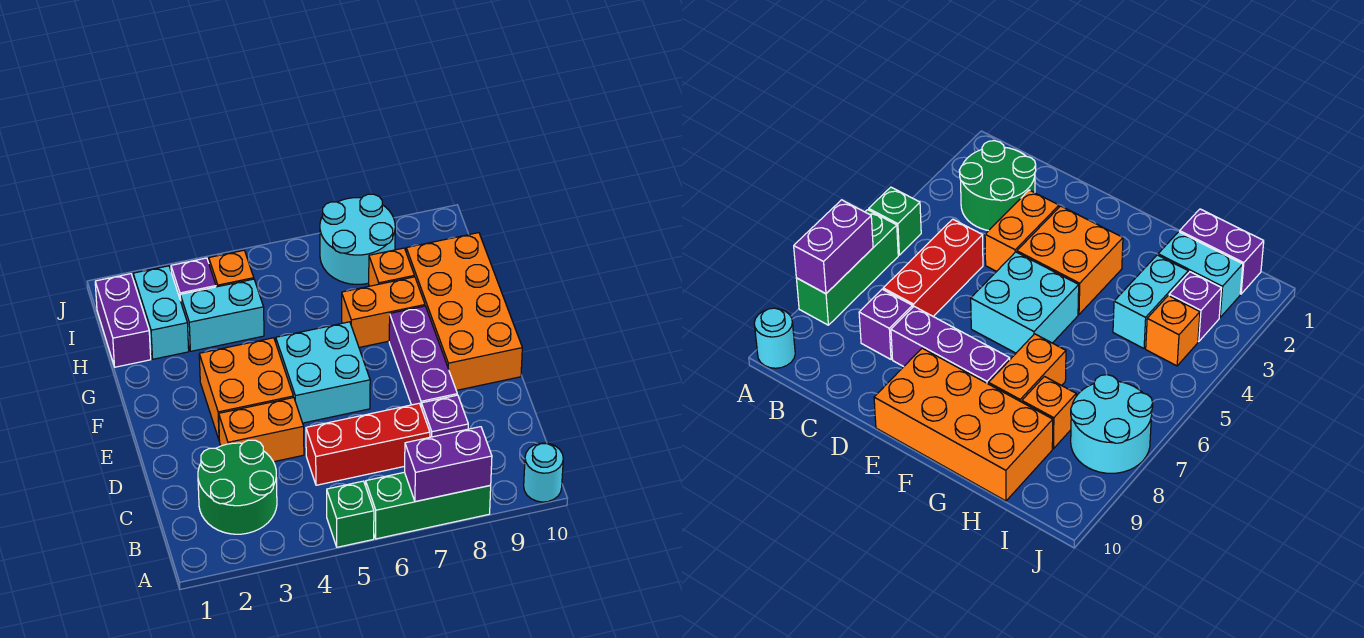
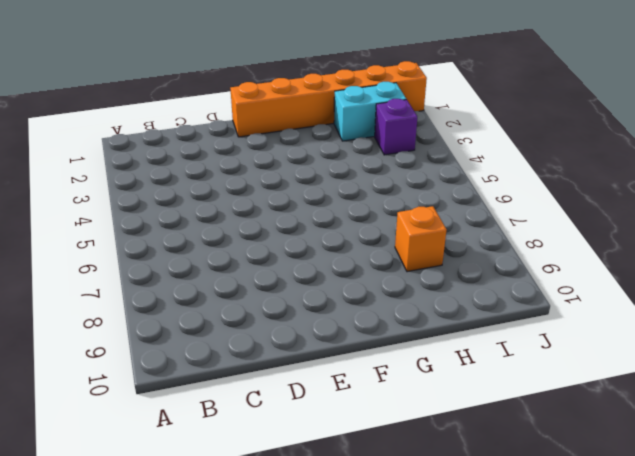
orange brick E1:J1 level 1 -> purple brick H1:I1 level 1
none -> green brick A5 level 1
none -> green brick A6:A8 level 1
none -> cyan round brick A10 level 1

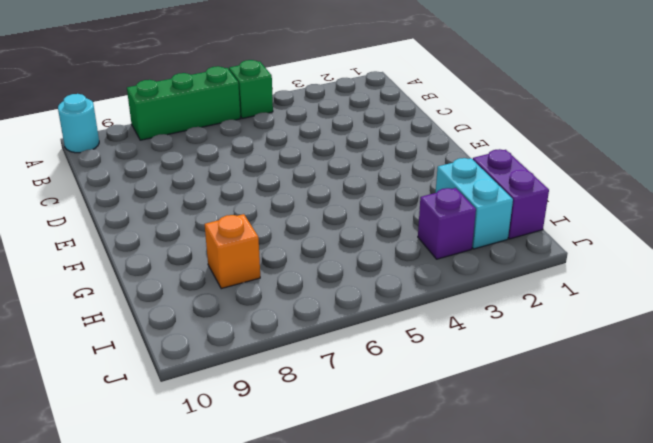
none -> green round brick B2:C3 level 1
none -> red brick C5:C7 level 1
none -> purple brick C8 level 1

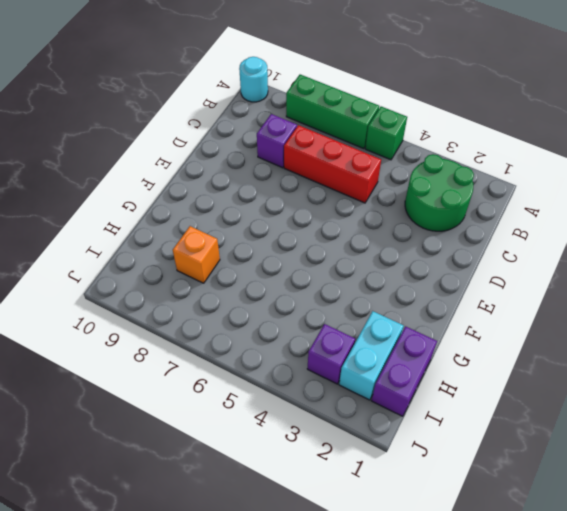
none -> orange brick D3:D4 level 1
none -> purple brick D8:F8 level 1
none -> orange brick E3:F4 level 1

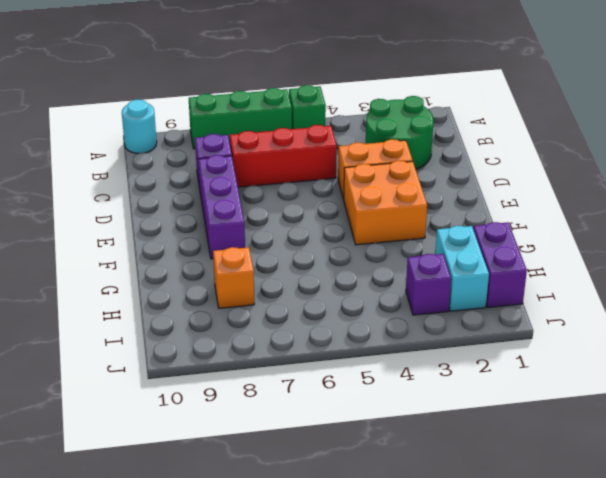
none -> cyan brick E5:F6 level 1
none -> orange brick E9:H10 level 1
none -> orange brick G7:G8 level 1

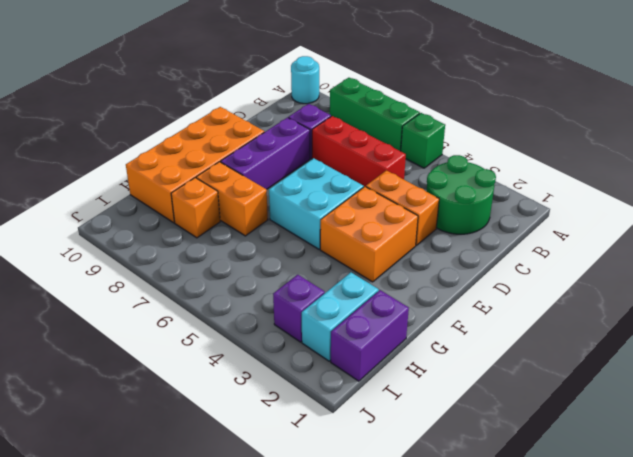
none -> cyan brick H3:H4 level 1
none -> orange brick I4 level 1
none -> cyan round brick I7:J8 level 1

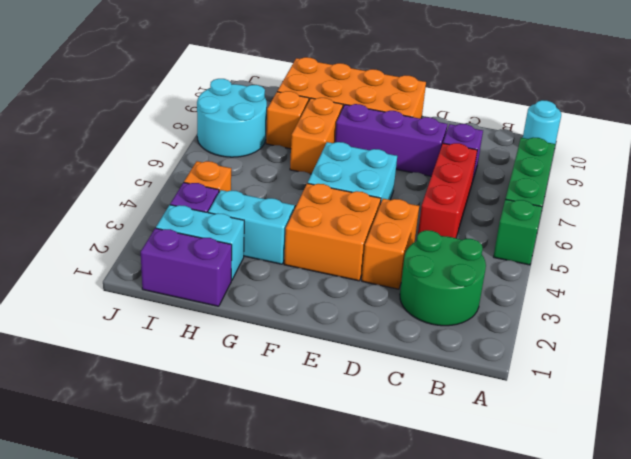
cyan brick G3:H3 level 1 -> cyan brick H3:H4 level 1
none -> purple brick A7:A8 level 2

